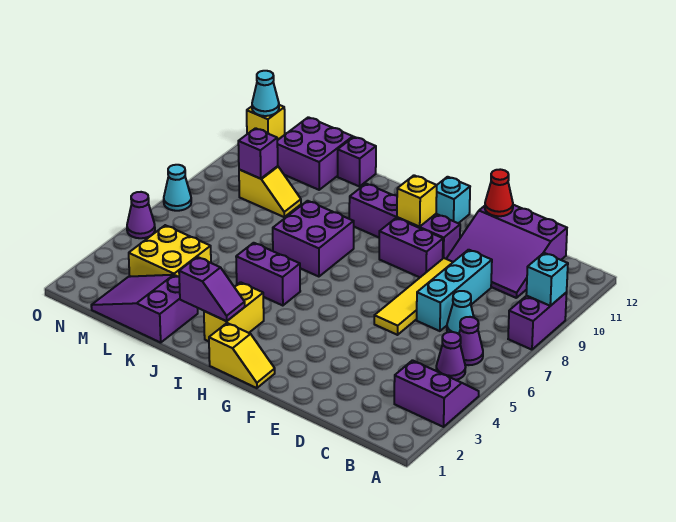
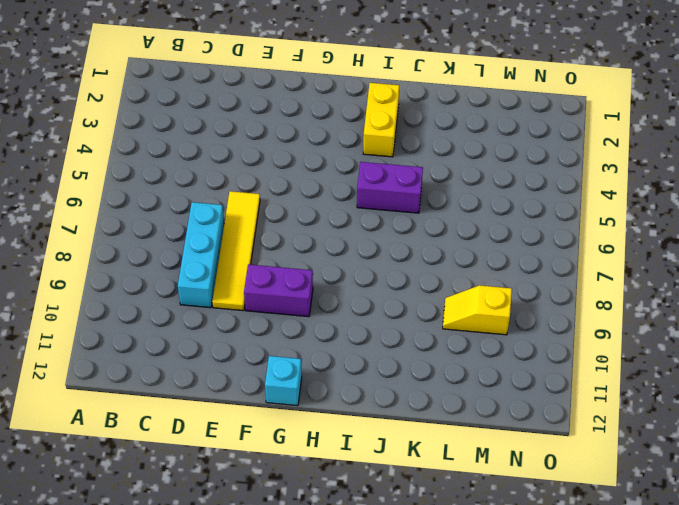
none -> purple slope A3:B4 level 1 top 3
none -> purple brick A8:A9 level 1
none -> purple cone B5 level 1

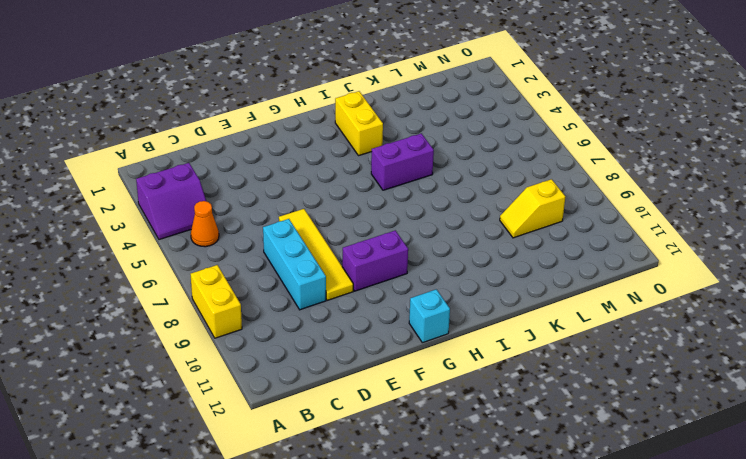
yellow brick A8:A9 level 1 -> purple brick A8:A9 level 1
orange cone B5 level 1 -> purple cone B5 level 1
none -> purple cone B6 level 1
none -> cyan cone C7 level 1
none -> purple slope C10:E12 level 1 top 12

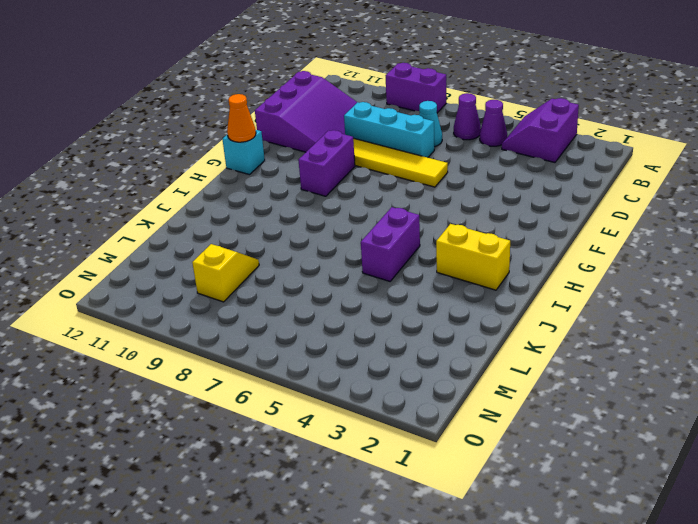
orange cone G12 level 2 -> none
none -> purple brick F10:I10 level 1
none -> yellow slope G1:H1 level 1 top H
none -> purple brick I7:J8 level 1

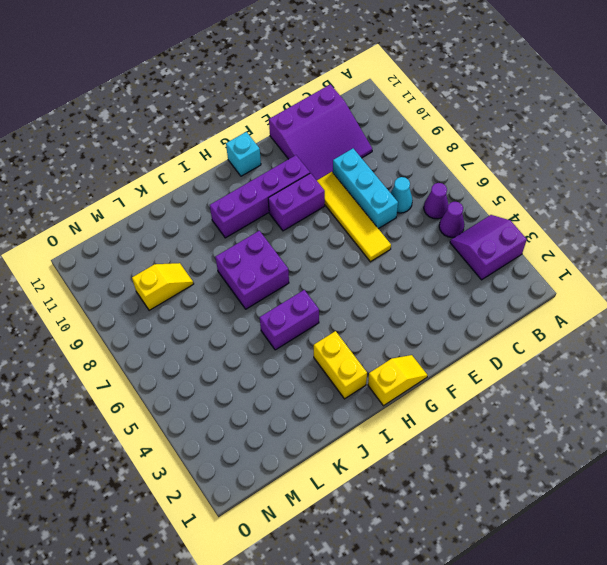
none -> purple brick A8:A9 level 1
none -> purple slope K1:M2 level 1 top K
none -> purple brick K12 level 1

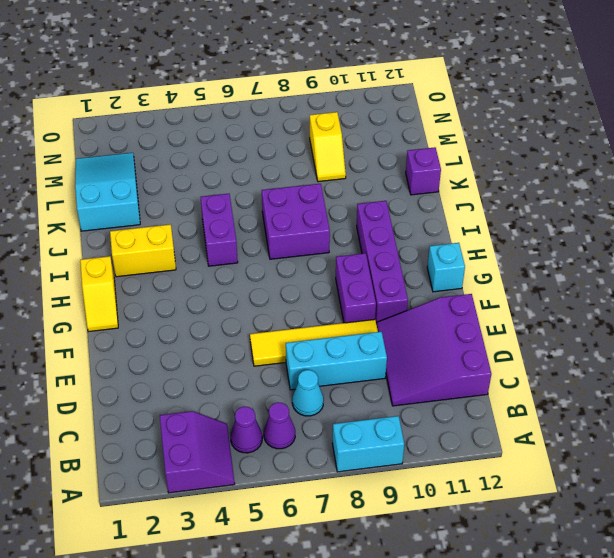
cyan brick A8:A9 level 1 -> purple brick A8:A9 level 1
cyan slope K1:M2 level 1 top K -> purple slope K1:M2 level 1 top K
none -> yellow brick L3:M4 level 1
none -> purple brick L11:M12 level 1
none -> purple cone O5 level 1

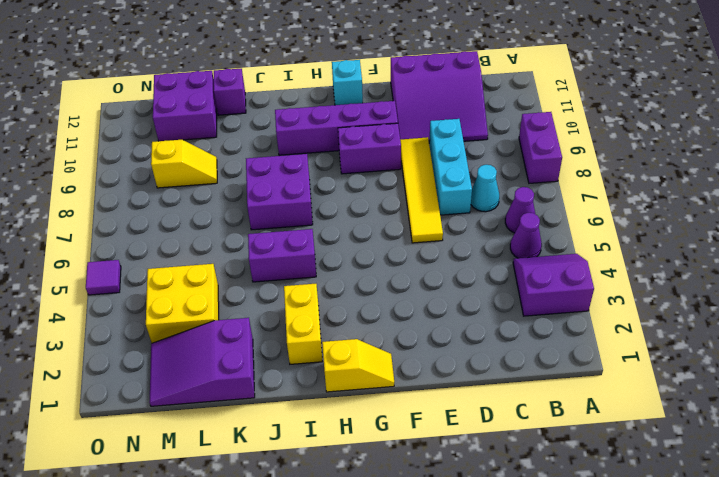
purple tile O5 level 1 -> purple cone O5 level 1
none -> cyan cone O7 level 1
none -> yellow brick O12 level 1
none -> cyan brick A9 level 2

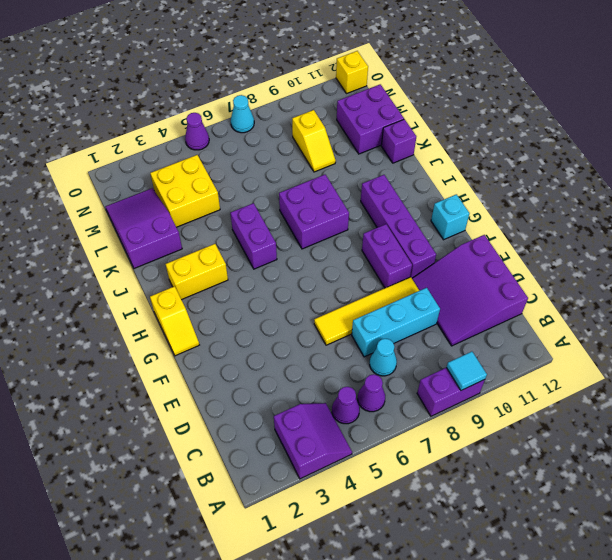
cyan tile A9 level 2 -> cyan brick A9 level 2
none -> red cone E12 level 2
none -> yellow brick G10 level 2
none -> purple slope I2:J2 level 2 top J

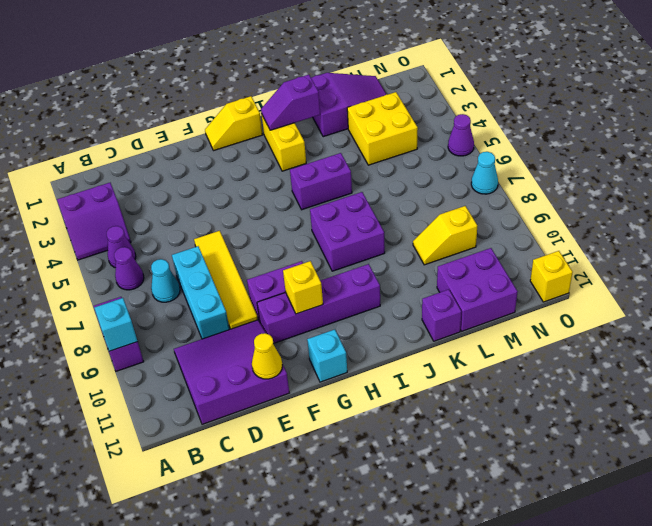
yellow cone E12 level 2 -> red cone E12 level 2
none -> purple brick M9 level 2
none -> cyan cone O12 level 2

